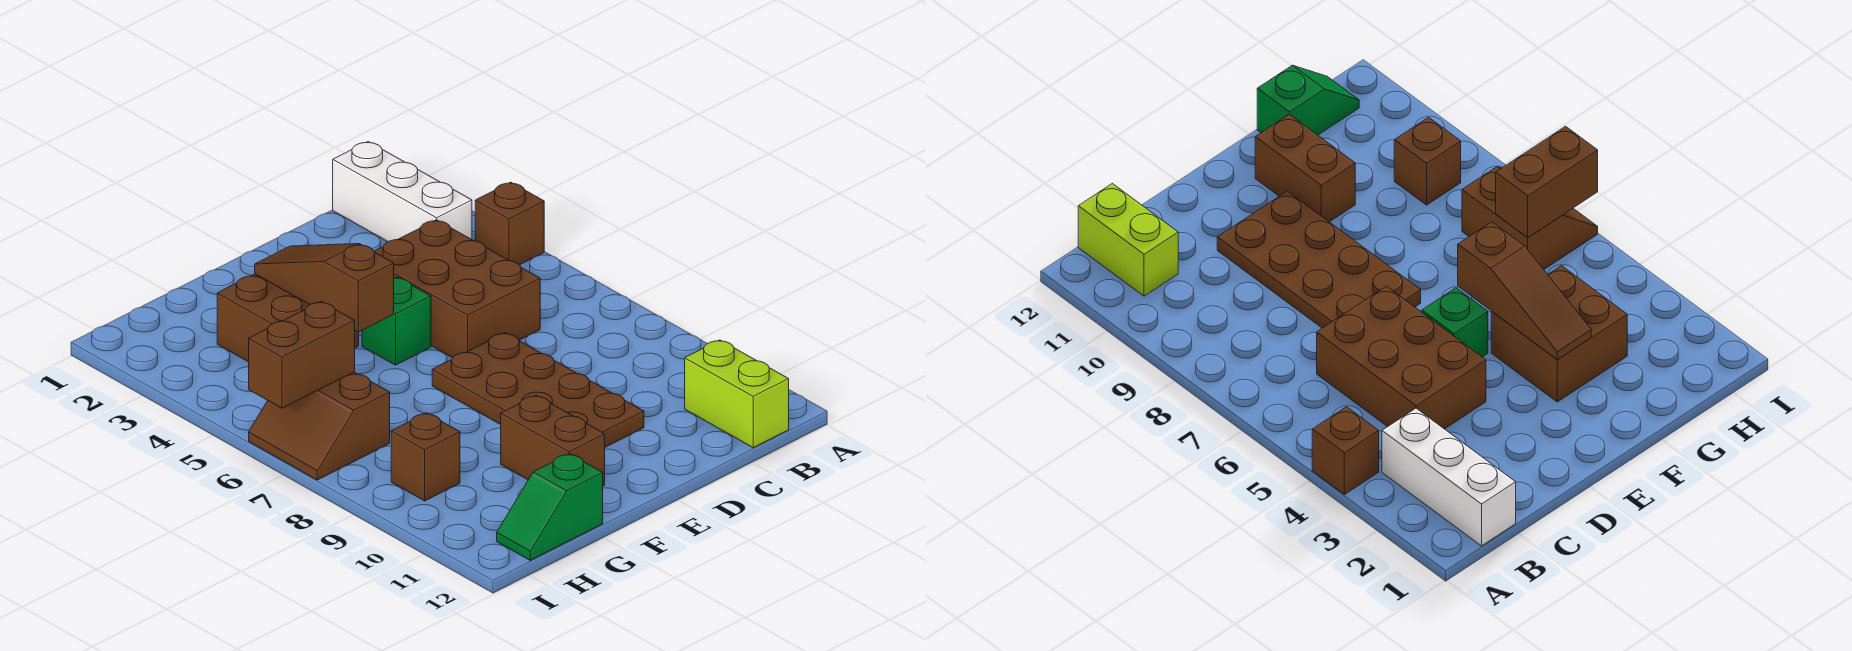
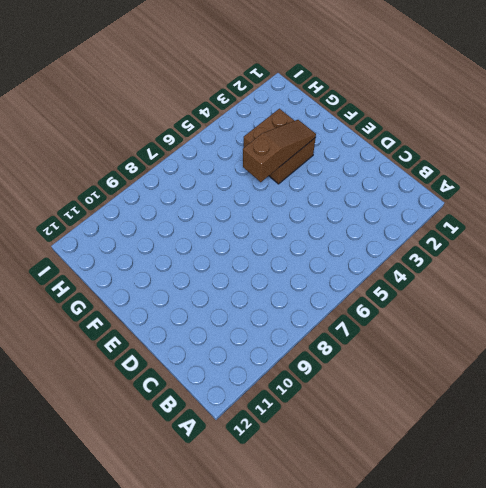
none -> brown brick A4 level 1
none -> white brick B1:B3 level 1
none -> lime brick B11:B12 level 1

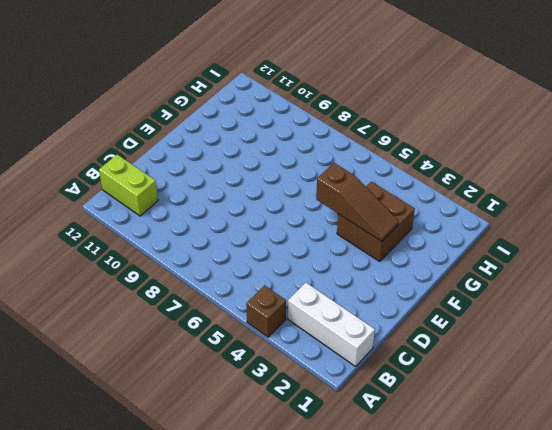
none -> brown brick C4:D6 level 1
none -> brown plate D7:E10 level 1
none -> green brick E5 level 1

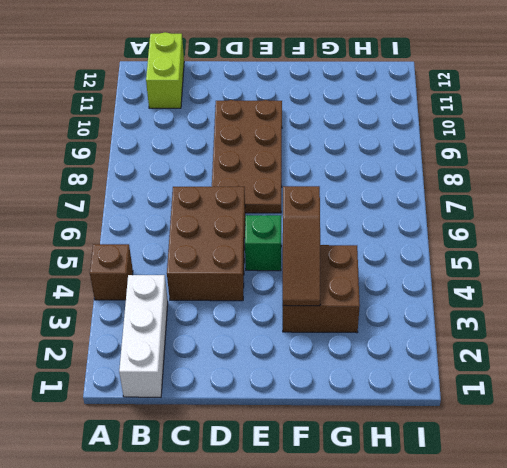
none -> brown brick F10:F11 level 1
none -> green slope G12:H12 level 1 top G
none -> brown slope H6:I7 level 1 top H

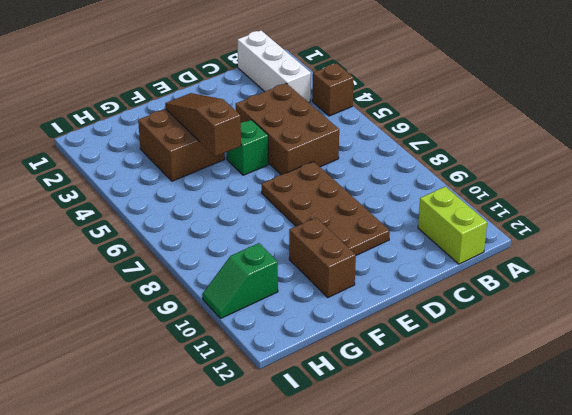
green slope H10:I10 level 1 top H -> green slope G12:H12 level 1 top G
none -> brown slope H6:I7 level 1 top H
none -> brown brick H9 level 1
none -> brown brick H6:I6 level 2

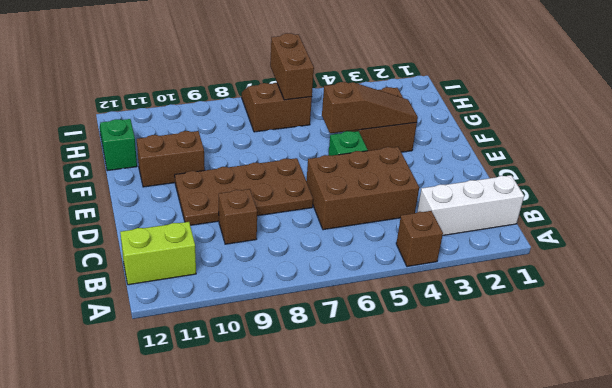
brown brick C9 level 1 -> brown brick H9 level 1

